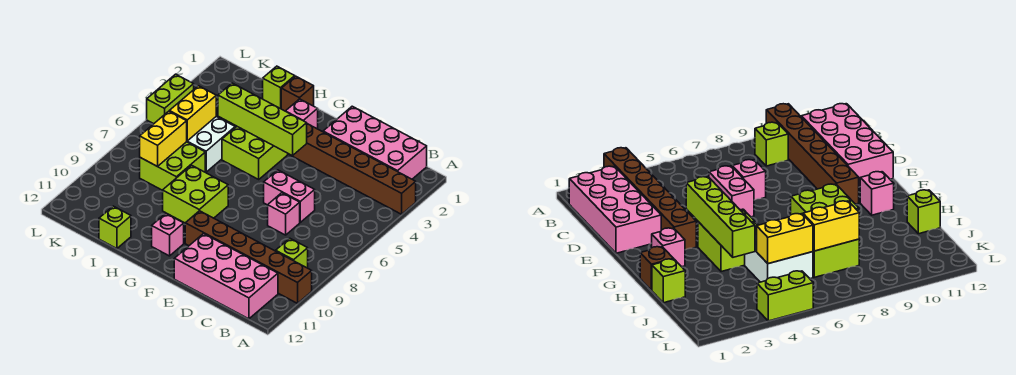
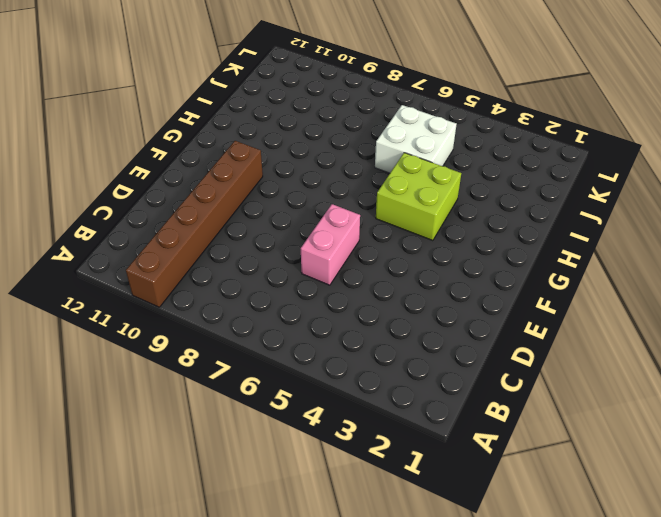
none -> brown brick A3:F3 level 1
none -> pink brick B1:E2 level 1
none -> lime brick B9 level 1

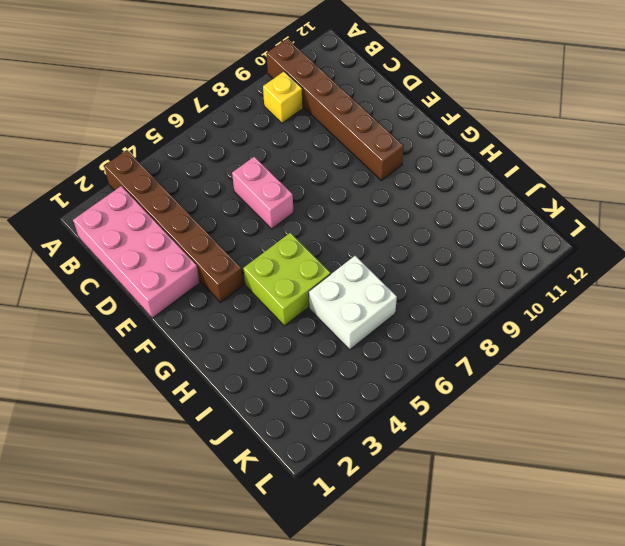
yellow brick B9 level 1 -> lime brick B9 level 1
none -> pink brick B11:E12 level 1
none -> pink brick D7 level 1
none -> pink brick G2 level 1

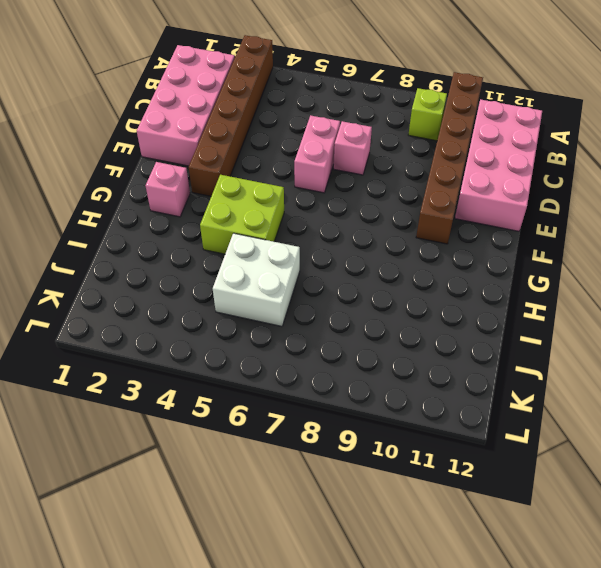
none -> lime brick G8:H9 level 1
none -> pink brick G11 level 1
none -> brown brick H1 level 1

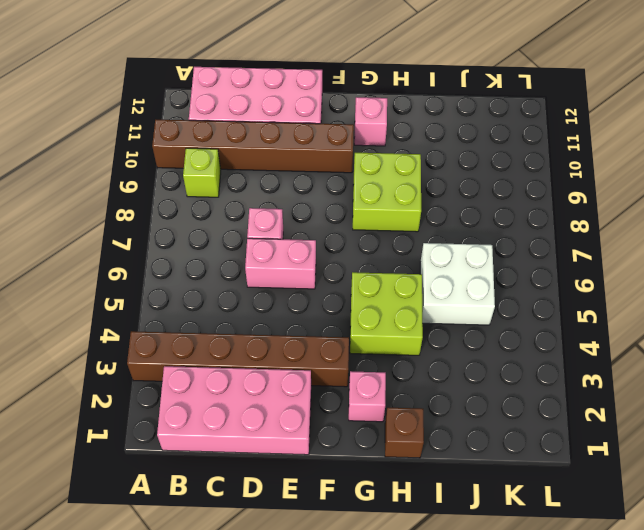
none -> lime brick I1 level 1
none -> lime brick I7:J8 level 1
none -> lime brick I12 level 1

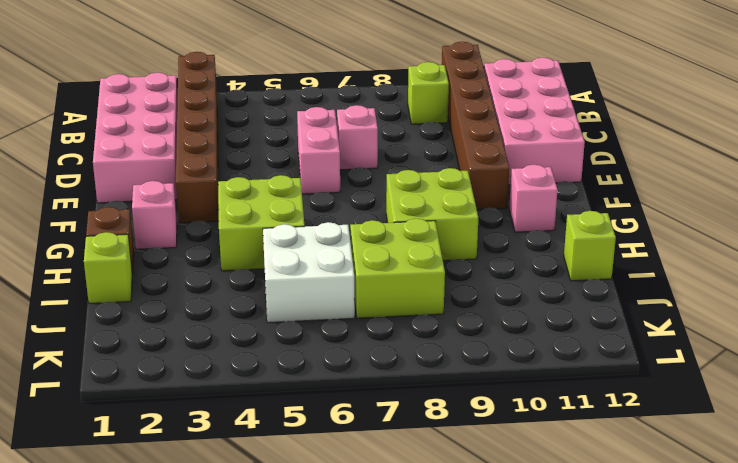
none -> lime brick L4:L5 level 1
none -> lime brick F4:I4 level 2
none -> yellow brick J5:J6 level 2

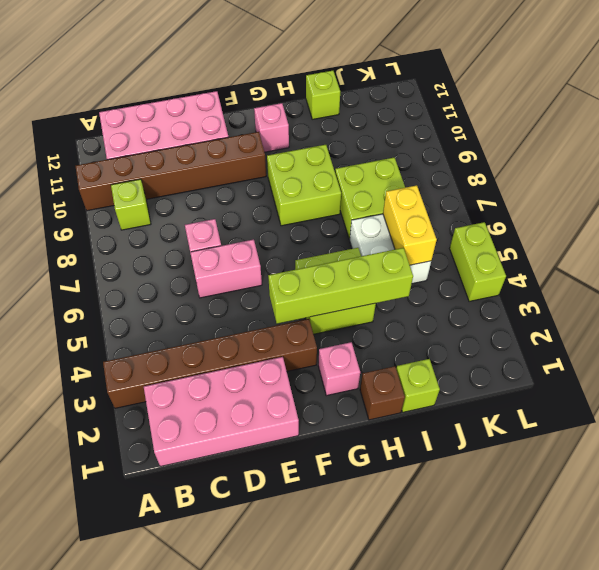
none -> yellow brick J7:J8 level 2

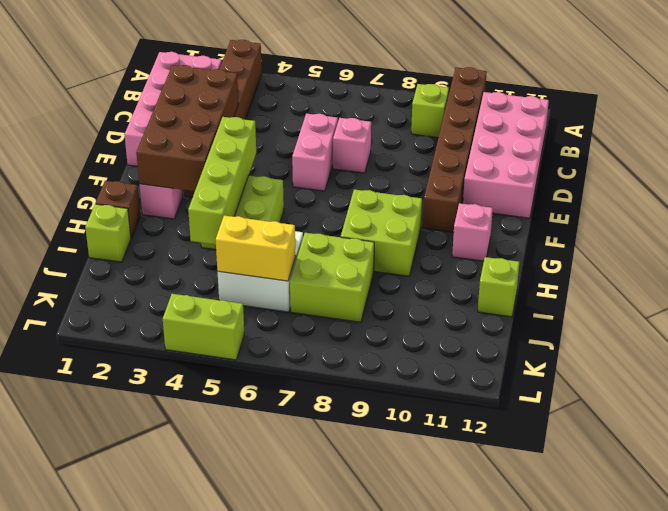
brown brick D2:G3 level 2 -> none
none -> yellow brick J7:J8 level 2

